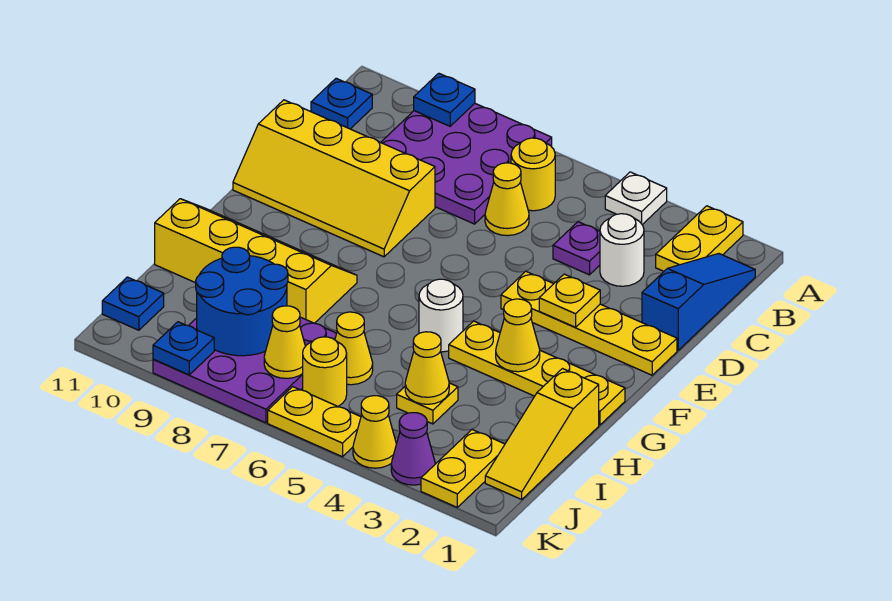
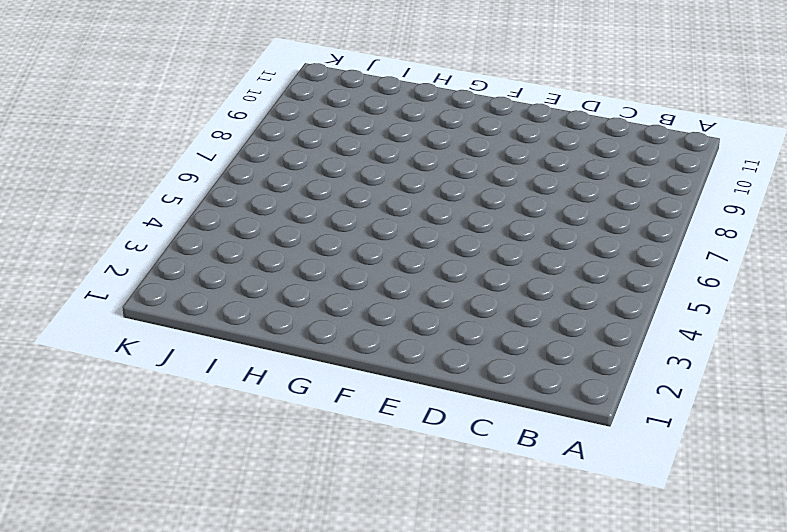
none -> yellow plate A2:B2 level 1
none -> white plate A4 level 1
none -> purple plate A7:C9 level 1
none -> blue slope B1:D1 level 1 top D

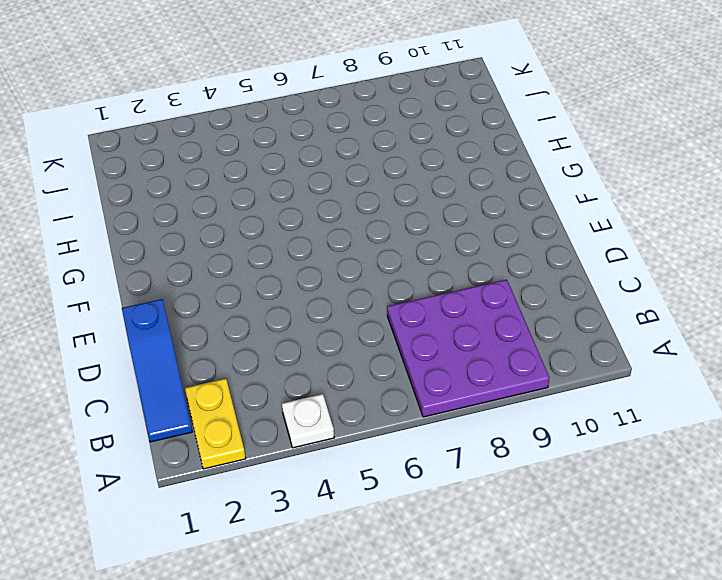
none -> yellow round brick B6 level 1
none -> blue plate B11 level 1
none -> white round brick C3 level 1
none -> purple plate C4 level 1

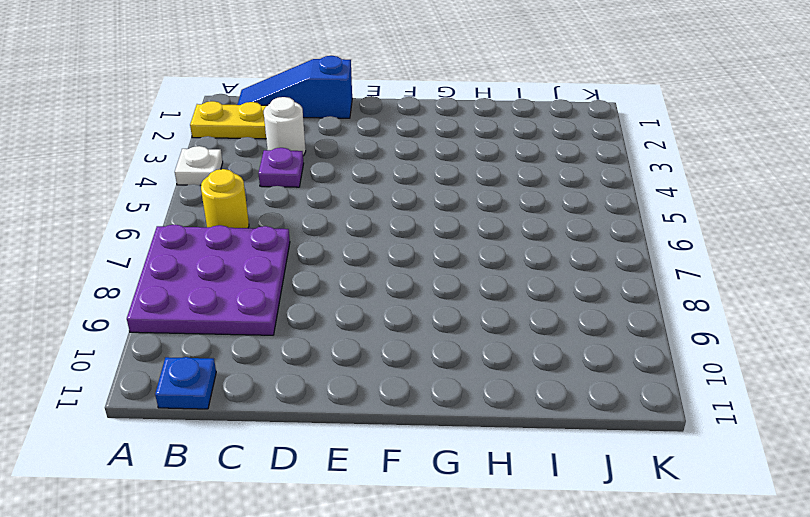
none -> yellow cone C6 level 1
none -> yellow slope D8:E11 level 1 top D
none -> yellow plate E1:E4 level 1
none -> yellow plate G1:G4 level 1

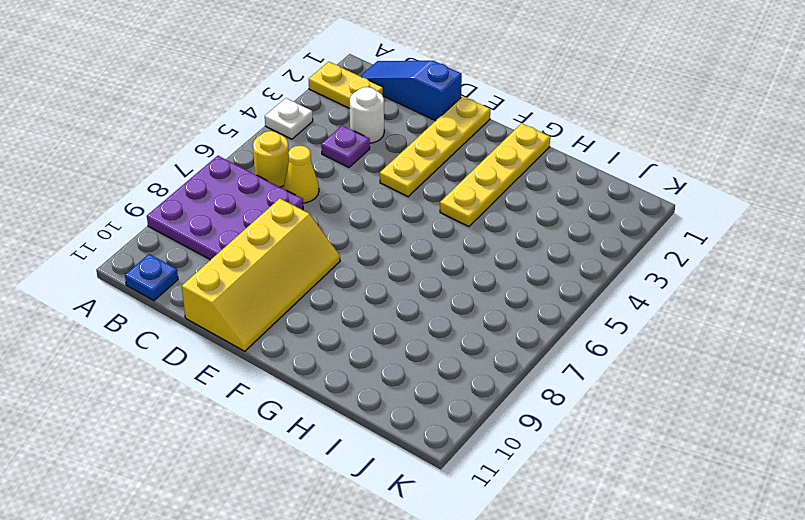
none -> white round brick G5 level 1
none -> yellow slope G8:H11 level 1 top H
none -> yellow slope H1:J1 level 1 top H
none -> yellow plate I4 level 1

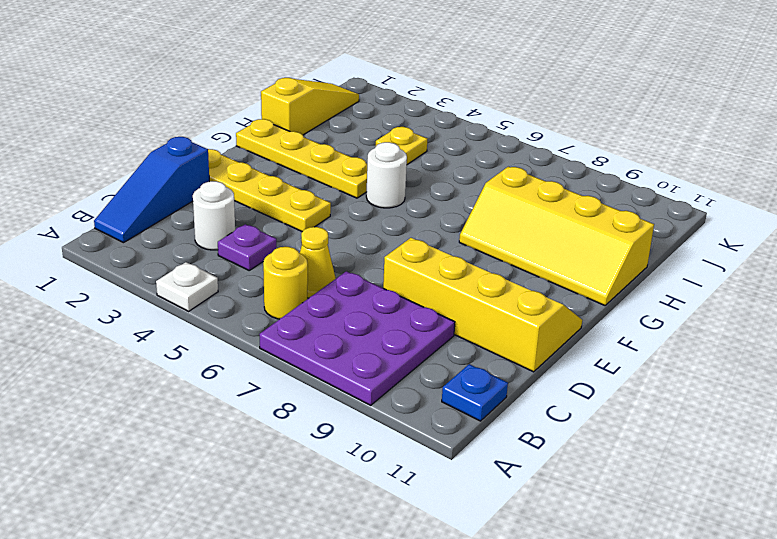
none -> yellow plate A2:B2 level 1
none -> yellow cone I6 level 1
none -> purple plate I7:K9 level 1
none -> yellow plate J2:K2 level 1

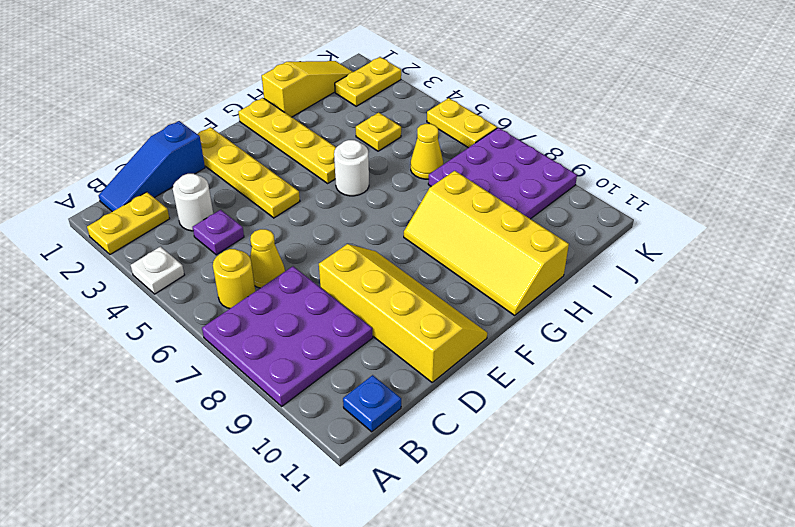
none -> yellow round brick J6 level 1
none -> blue plate J11 level 1
none -> purple cone K3 level 1
none -> yellow cone K4 level 1

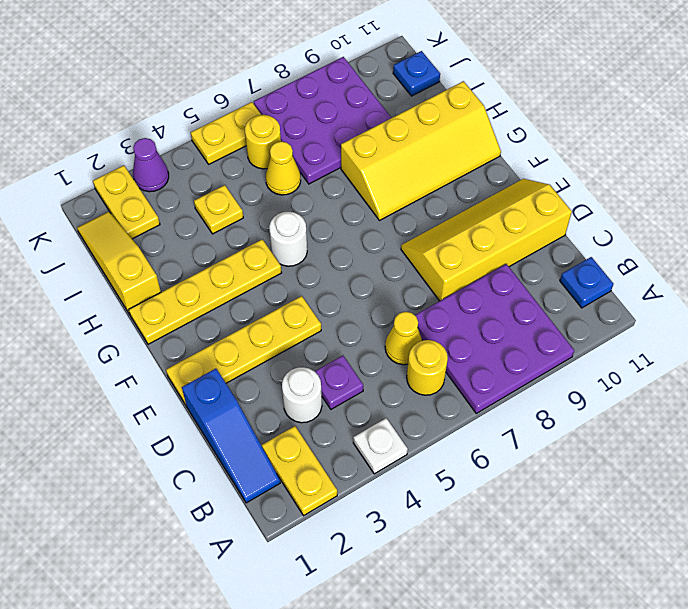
none -> yellow cone K4 level 1
none -> blue plate A9 level 2
none -> yellow plate E3 level 2
none -> yellow cone G3 level 2

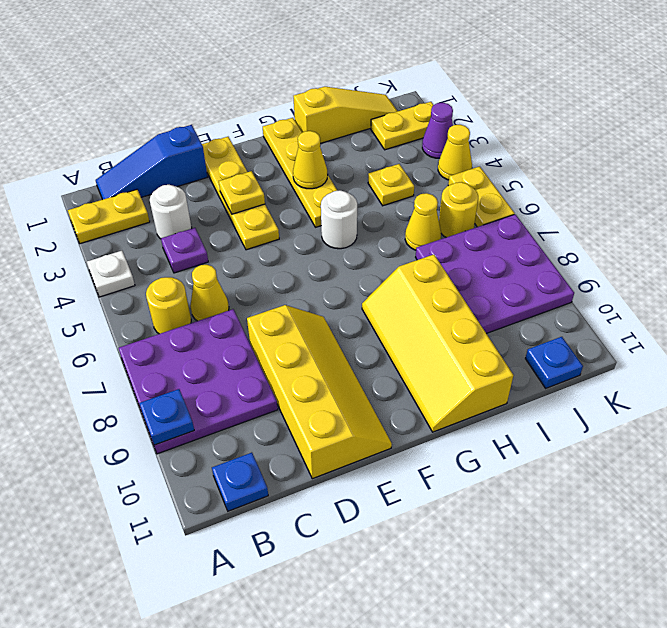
none -> yellow cone I4 level 2
none -> blue round brick I8:J9 level 2
none -> yellow cone J7 level 2
none -> blue plate K9 level 2

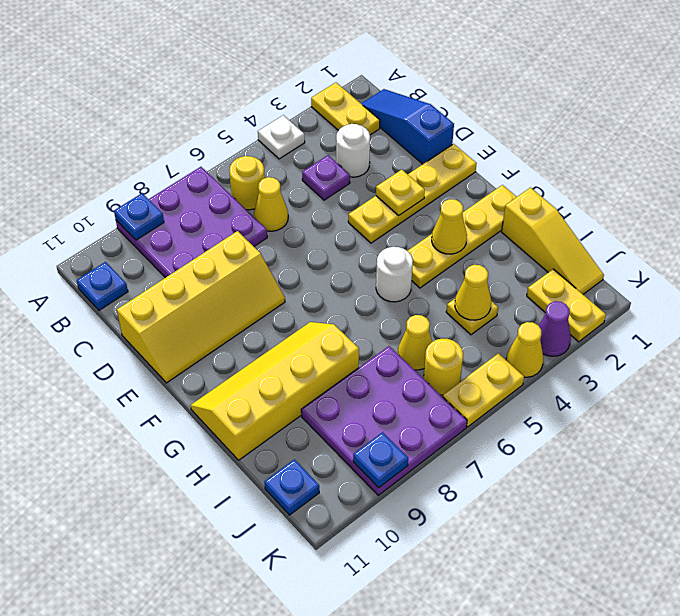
none -> blue round brick I8:J9 level 2
none -> yellow cone J7 level 2

